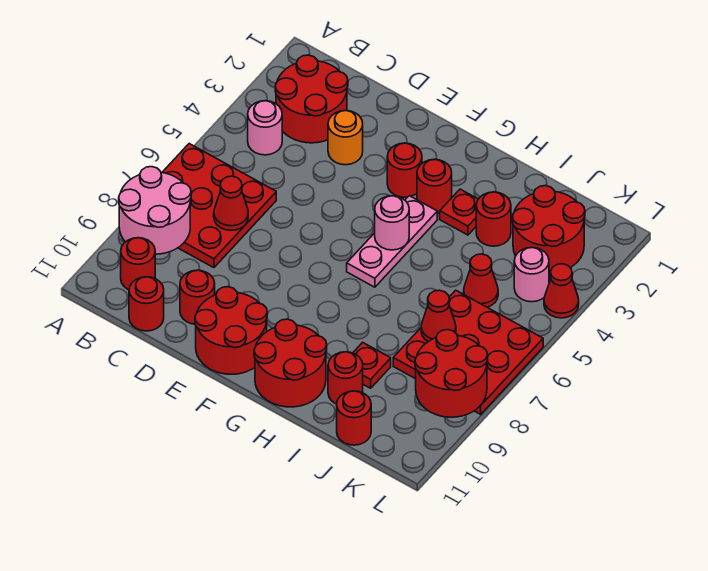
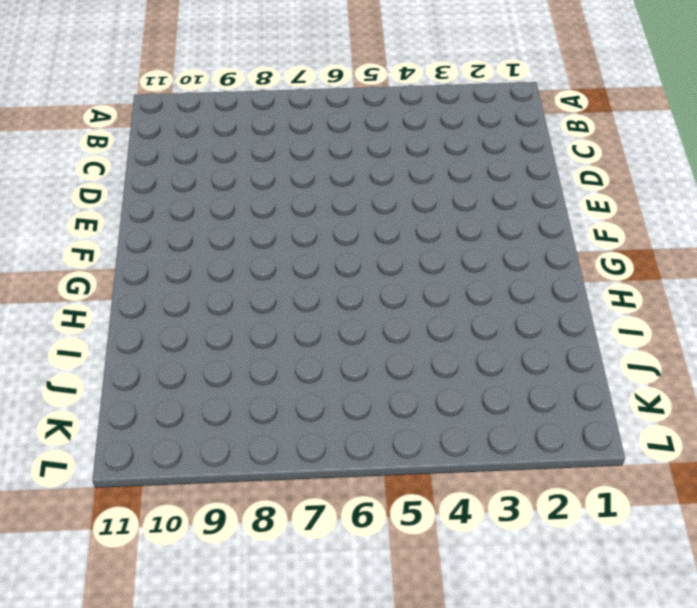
none -> red plate A6:C8 level 1
none -> red round brick B2:C3 level 1
none -> pink round brick B4 level 1

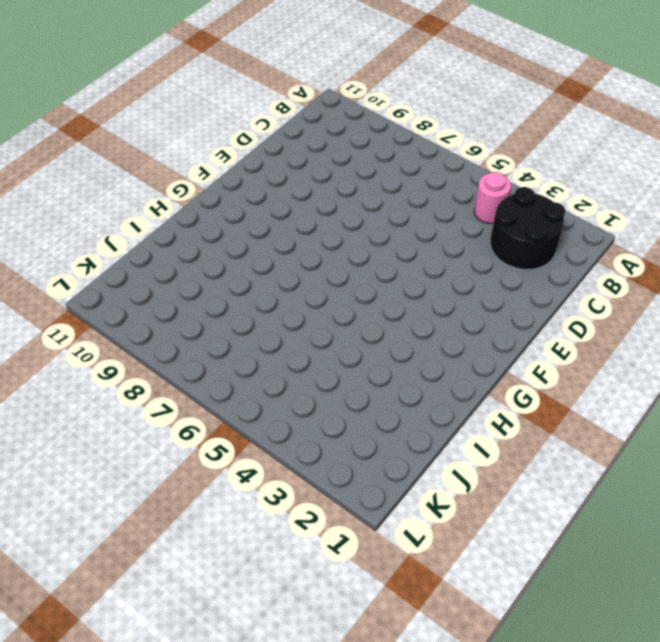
black round brick B2:C3 level 1 -> red round brick B2:C3 level 1
none -> red plate A6:C8 level 1
none -> red round brick B10 level 1
none -> red round brick C11 level 1

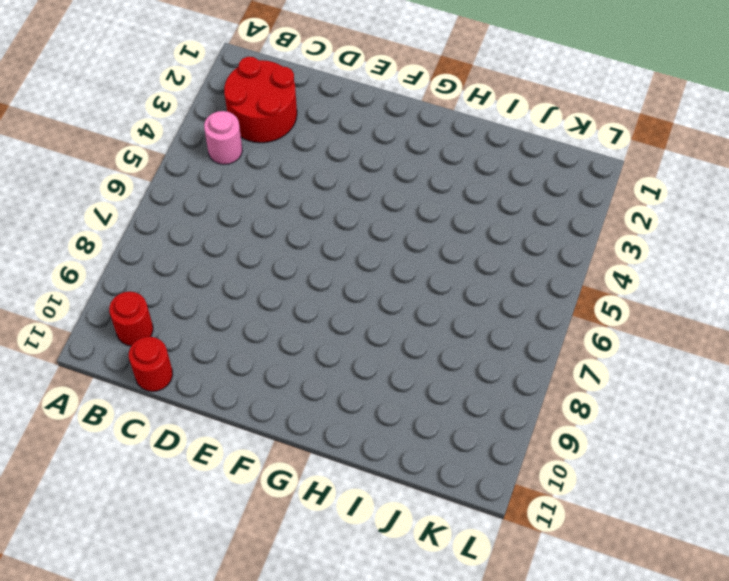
none -> red plate A6:C8 level 1
none -> orange round brick D3 level 1
none -> red round brick D10 level 1

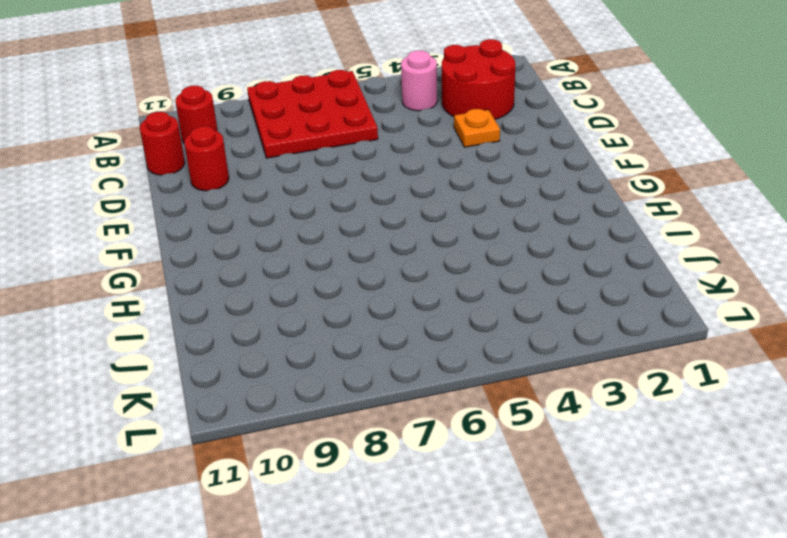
orange plate D3 level 1 -> orange round brick D3 level 1
none -> red round brick E10:F11 level 1
none -> red round brick F3 level 1
none -> red round brick G3 level 1

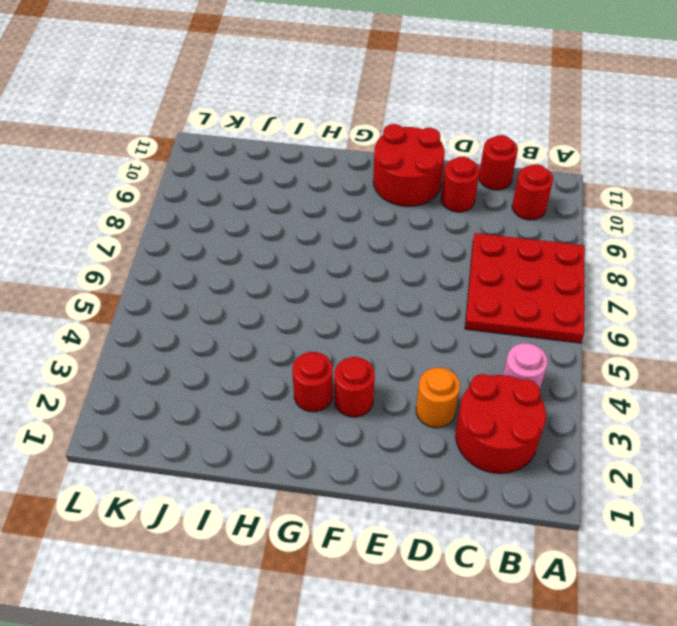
none -> pink plate G4:G6 level 1
none -> red round brick G10:H11 level 1
none -> red plate H3 level 1

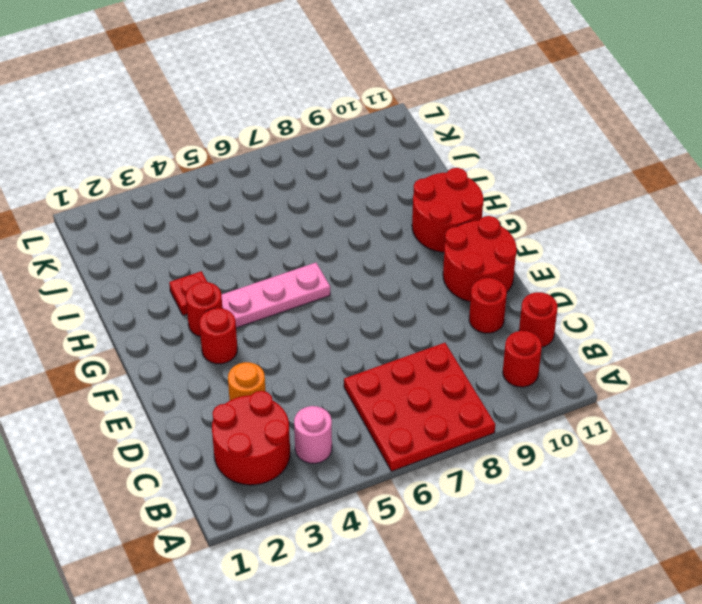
none -> red round brick I3 level 1
none -> red plate I9 level 1
none -> red round brick I10 level 1

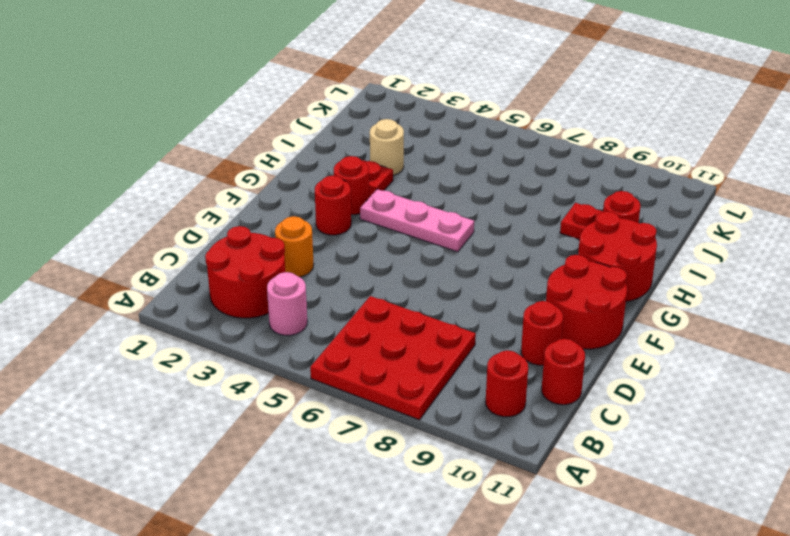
tan round brick I3 level 1 -> red round brick I3 level 1
none -> red round brick J2:K3 level 1
none -> red cone J5 level 1
none -> red plate J6:L8 level 1

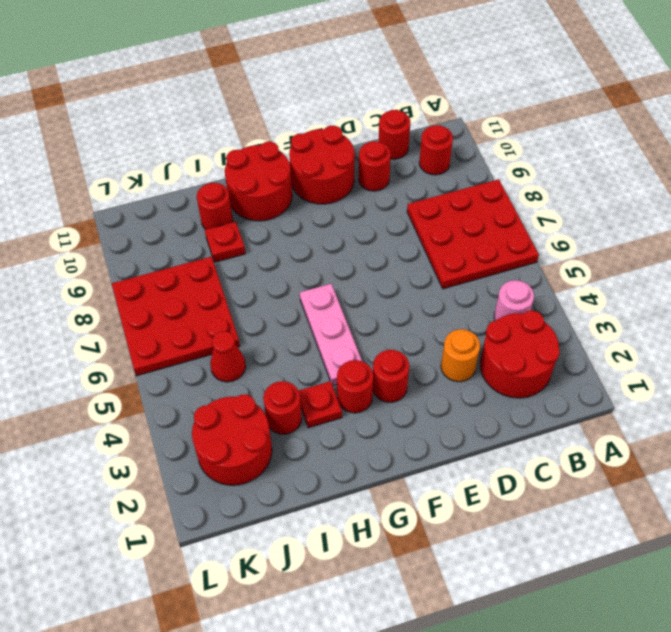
none -> red round brick J11 level 1
none -> pink round brick K4 level 1
none -> red cone L4 level 1

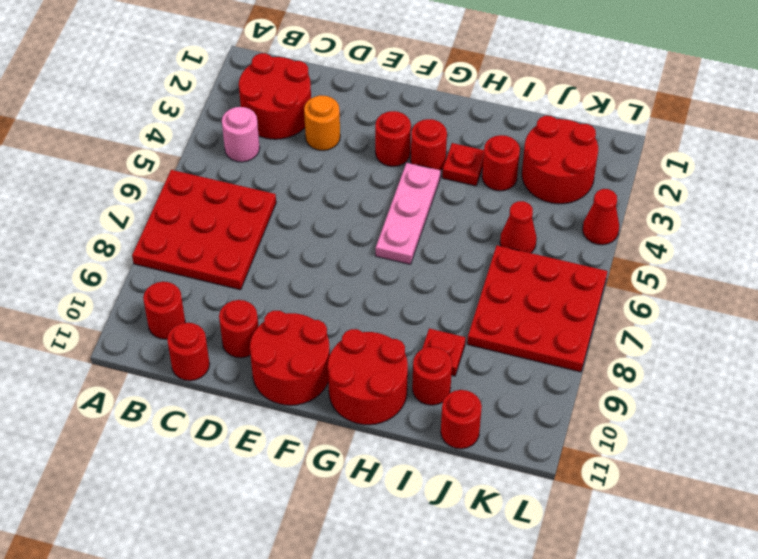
none -> pink round brick K4 level 1
none -> pink round brick A8:B9 level 2
none -> red cone C7 level 2

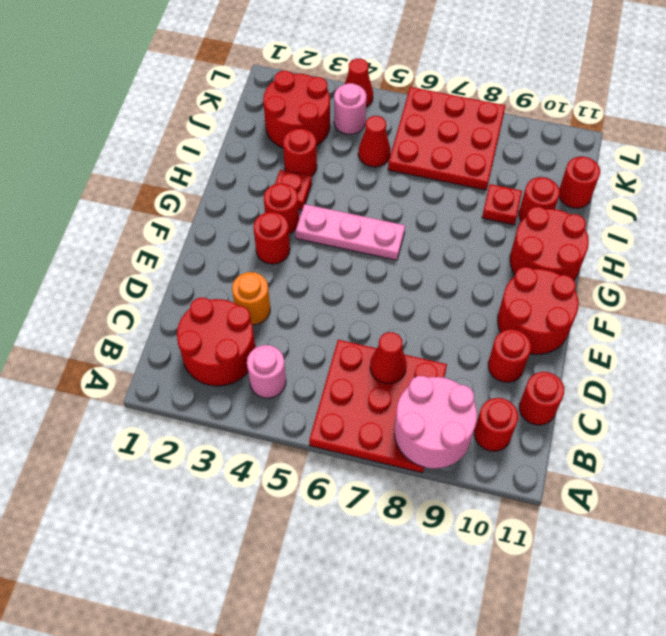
none -> pink round brick G5 level 2
none -> red cone J7 level 2
none -> red round brick K8:L9 level 2

